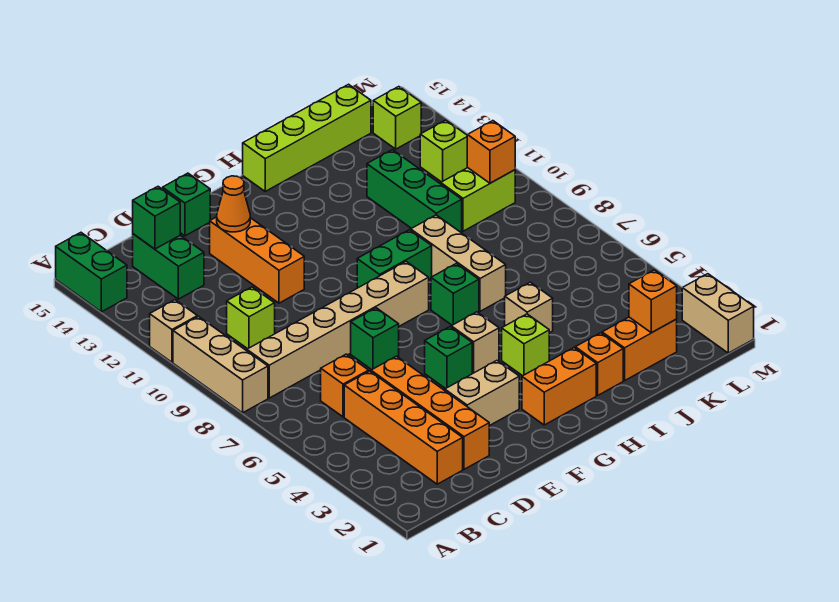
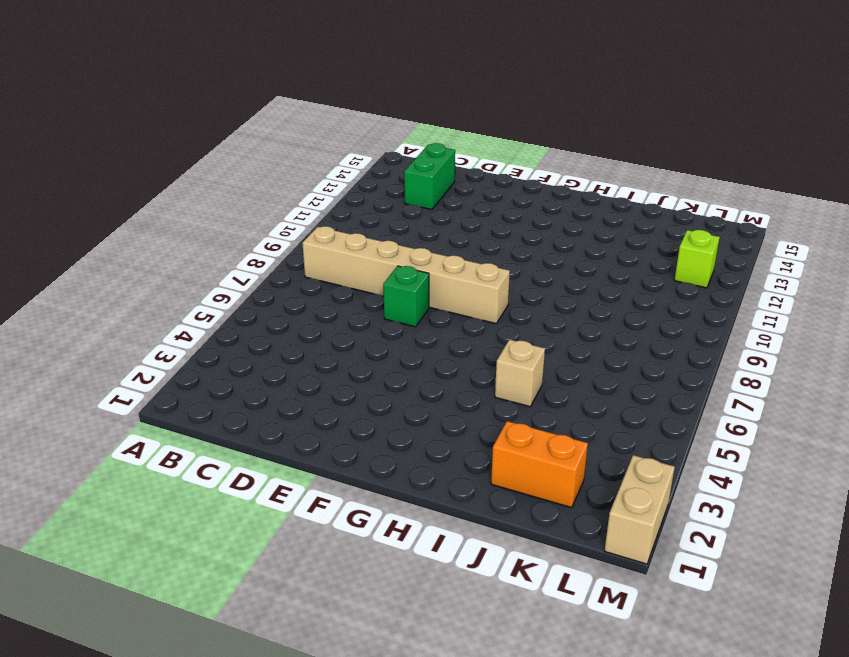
none -> tan brick A8:A10 level 1
none -> tan brick A11 level 1
none -> green brick A14:A15 level 1
none -> orange brick C2:C5 level 1

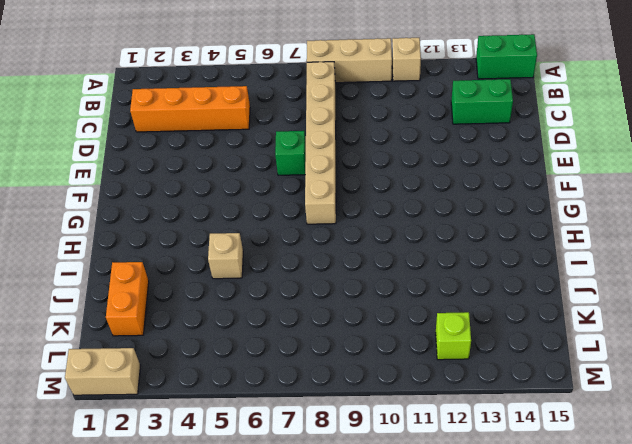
none -> orange brick C6 level 1
none -> lime brick C10 level 1
none -> orange brick D2:D5 level 1
none -> tan brick E3:F3 level 1

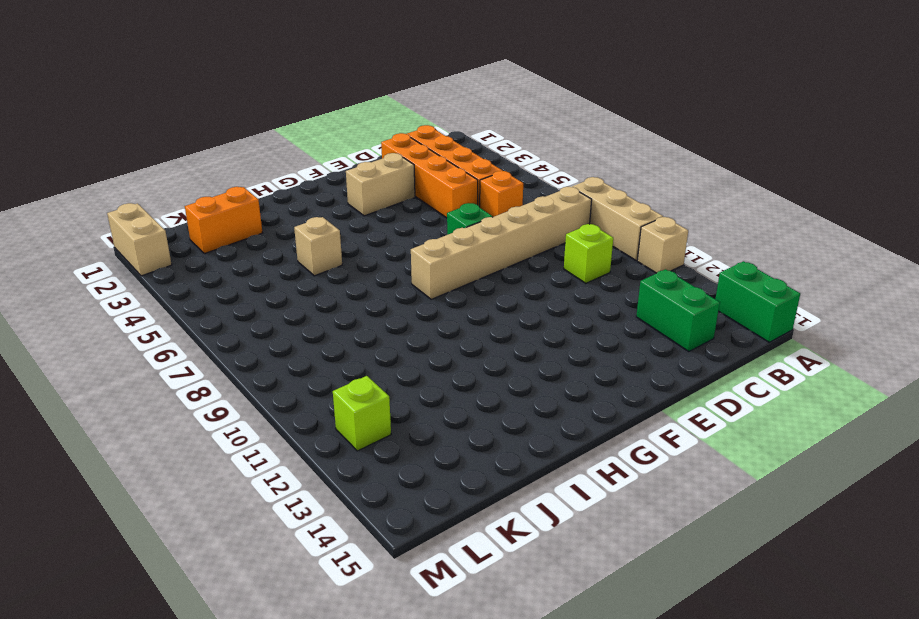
none -> orange brick E11:E13 level 1
none -> green brick E15 level 1
none -> green brick F5 level 1
none -> orange brick G2:H2 level 1

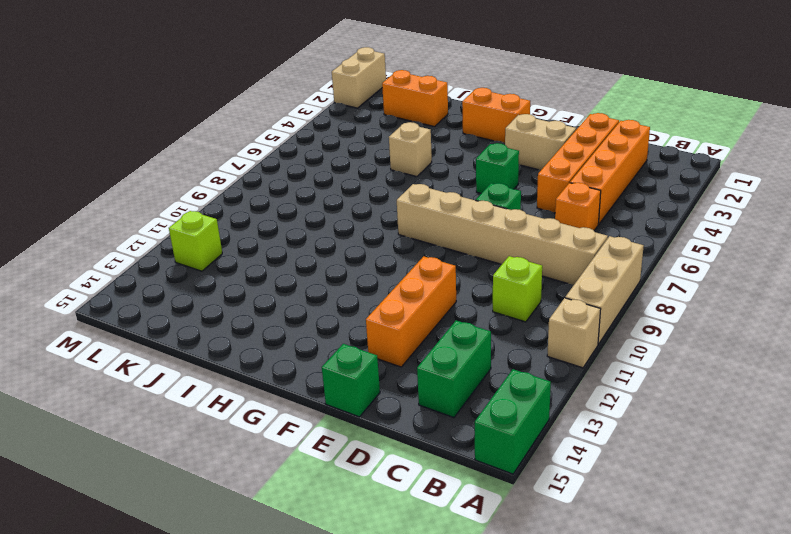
none -> tan brick G5 level 1
none -> green brick G9:H9 level 1
none -> lime brick H4 level 1
none -> green brick H7 level 1

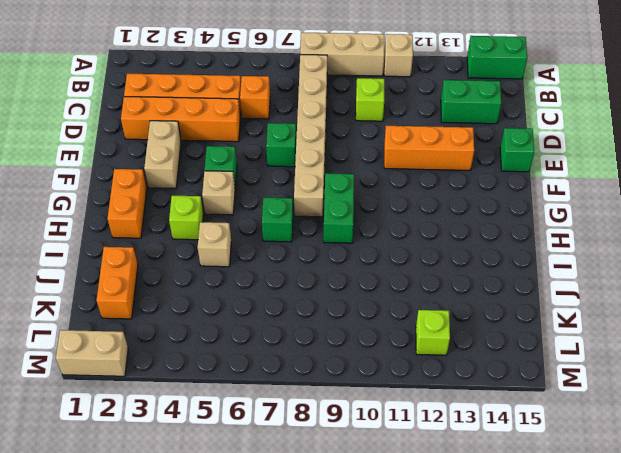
none -> lime brick H15:K15 level 1
none -> orange brick I2 level 1
none -> tan brick I7:I9 level 1
none -> green brick J10:J12 level 1

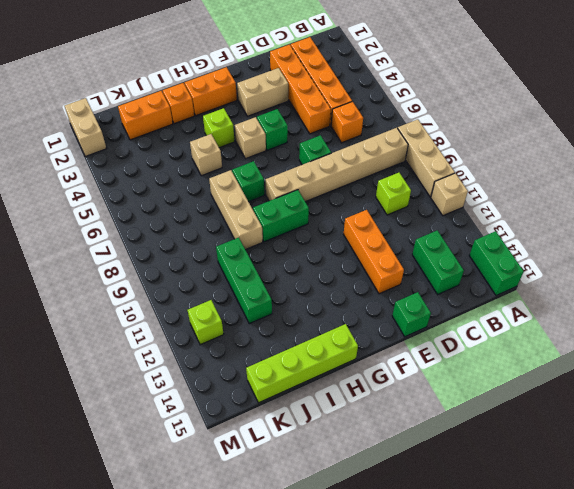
none -> lime brick K10:L10 level 1
none -> lime brick L14 level 1
none -> green brick C14 level 2
none -> orange cone E13 level 2

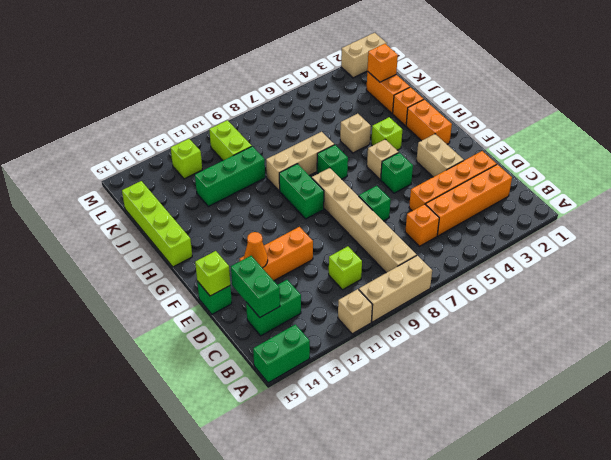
green brick C14:D14 level 2 -> green brick C14 level 2
lime brick E15 level 2 -> lime brick L14 level 1
none -> orange brick L10 level 2

